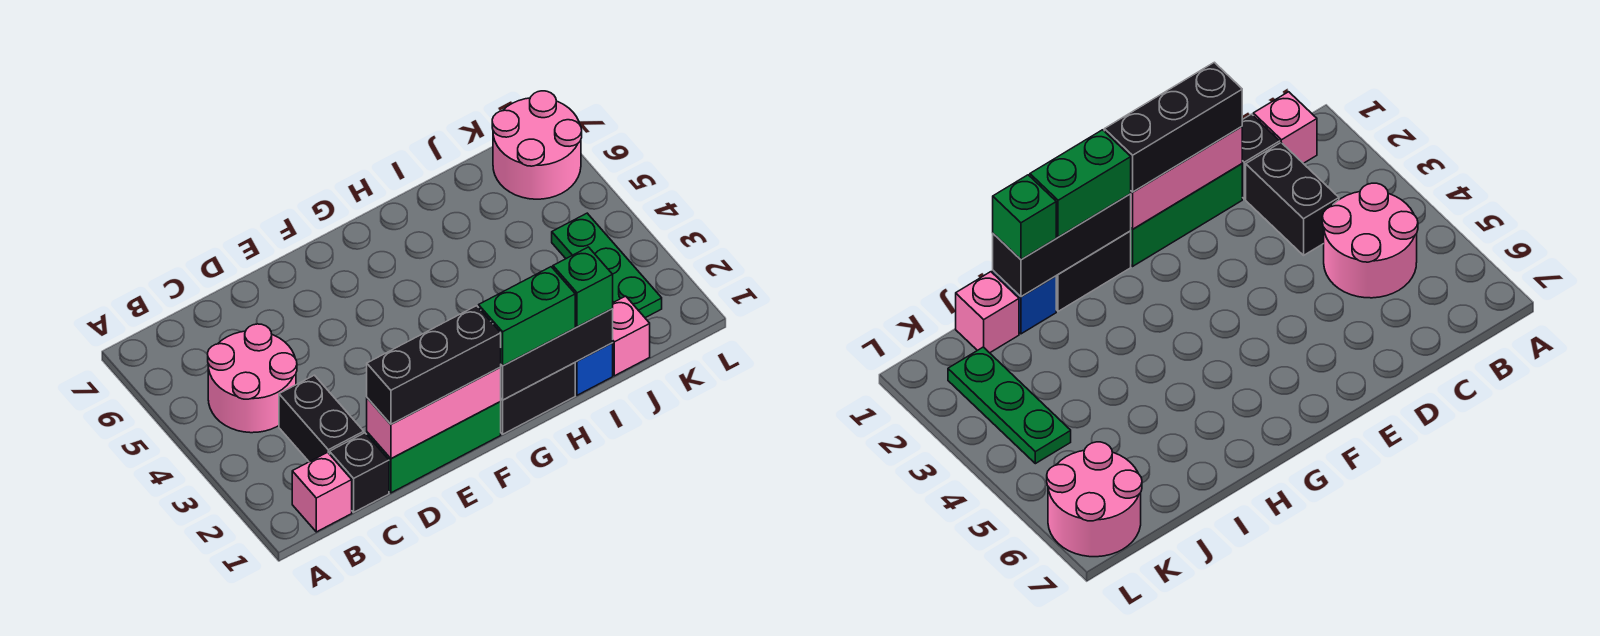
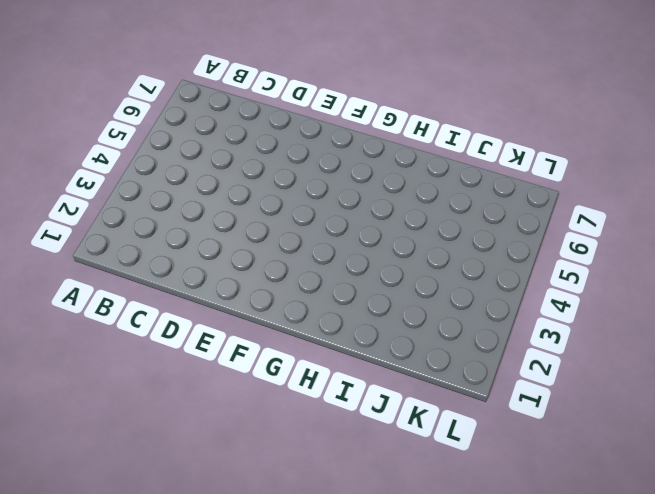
none -> pink brick B1 level 1
none -> pink round brick B4:C5 level 1
none -> black brick C1 level 1

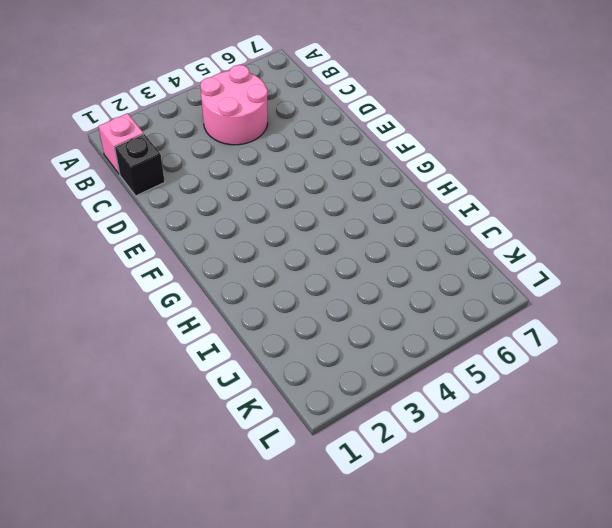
none -> black brick C2:C3 level 1
none -> green brick D1:F1 level 1
none -> black brick G1:H1 level 1

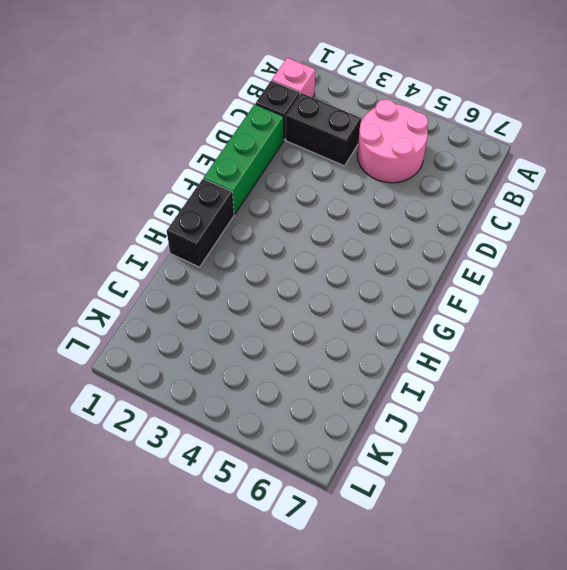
none -> blue brick I1 level 1
none -> pink brick J1 level 1
none -> green plate K2:K4 level 1

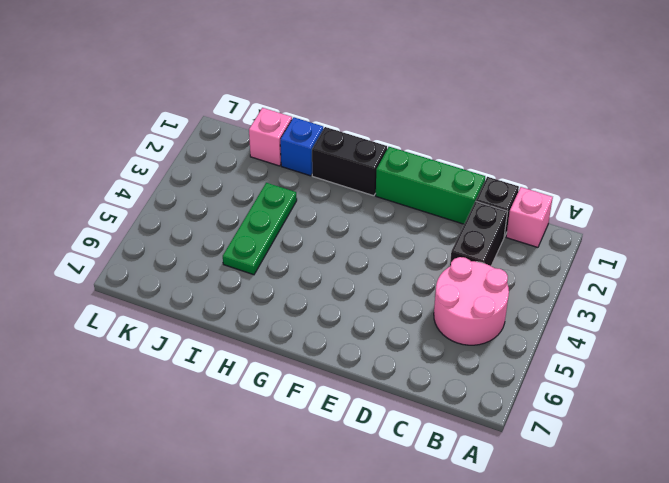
green plate I3:I5 level 1 -> green plate K2:K4 level 1
none -> pink round brick K6:L7 level 1
none -> pink brick D1:F1 level 2
none -> black brick G1:I1 level 2

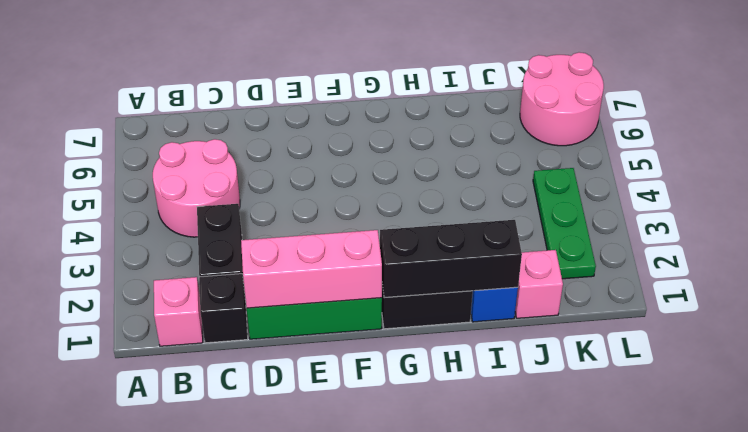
none -> black brick D1:F1 level 3
none -> green brick G1:H1 level 3
none -> green brick I1 level 3

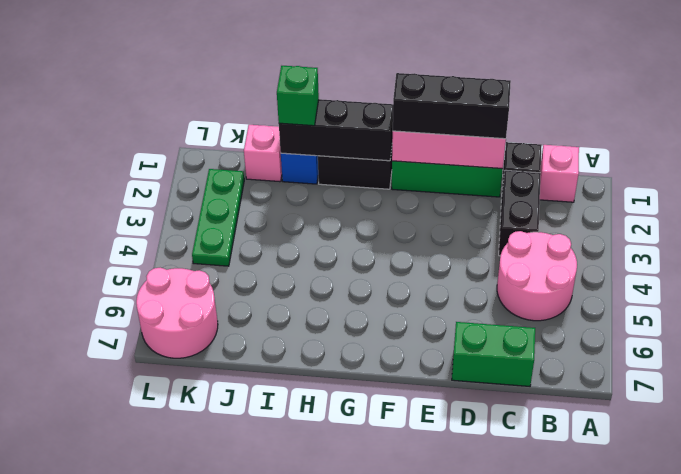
green brick C7:D7 level 1 -> green brick G1:H1 level 3

